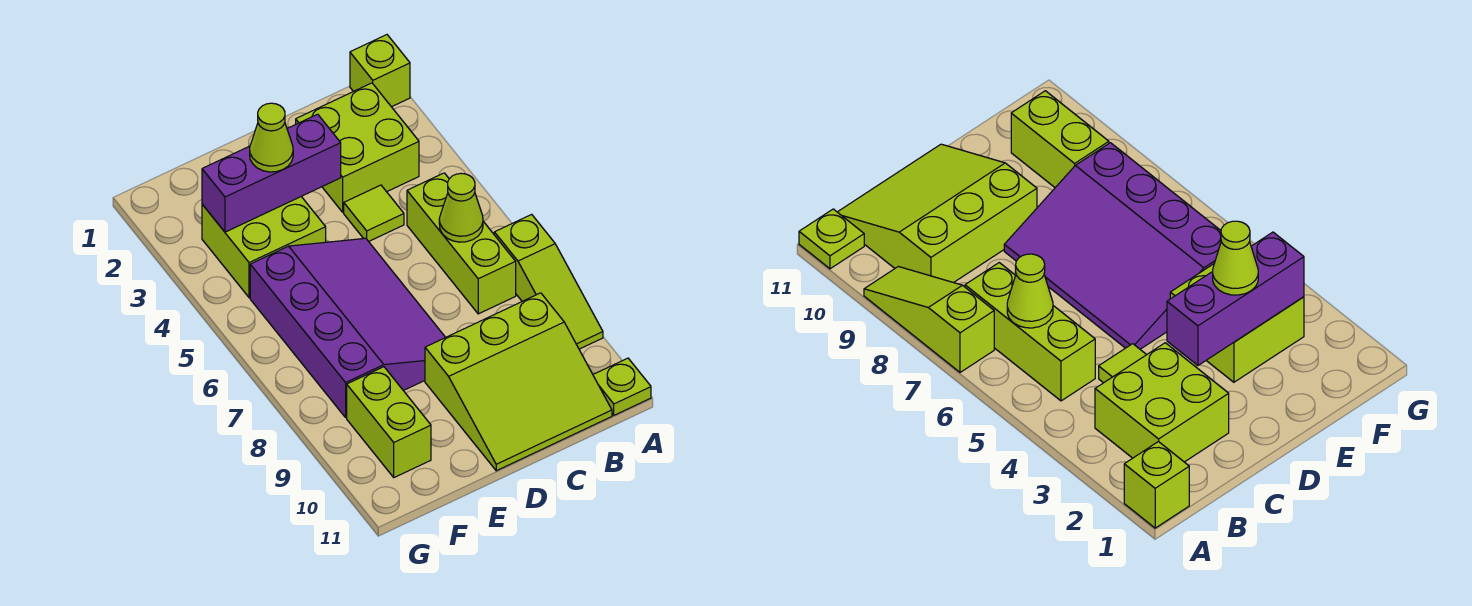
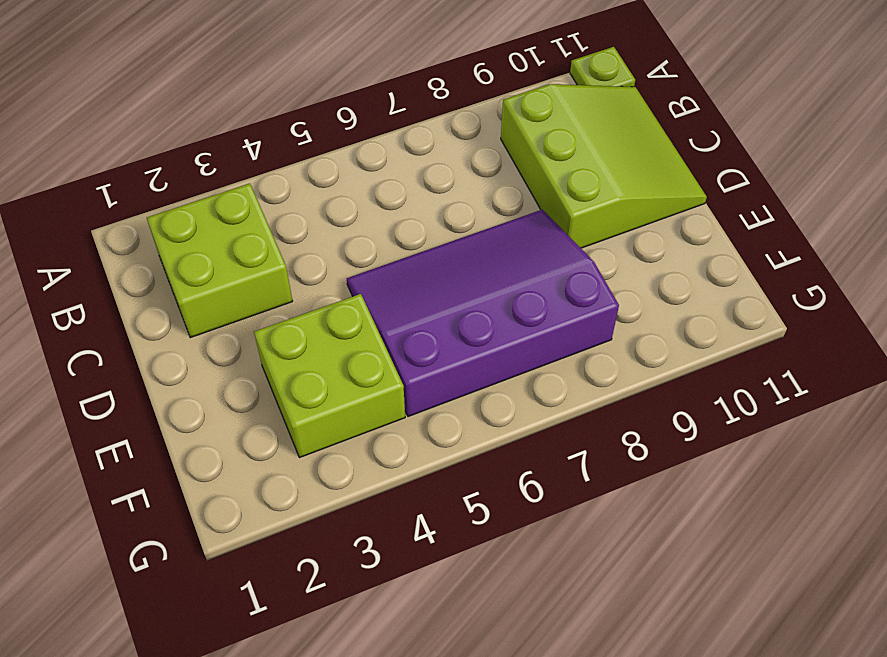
none -> lime brick A1 level 1
none -> lime slope A7:A9 level 1 top 7
none -> lime brick B5:B7 level 1

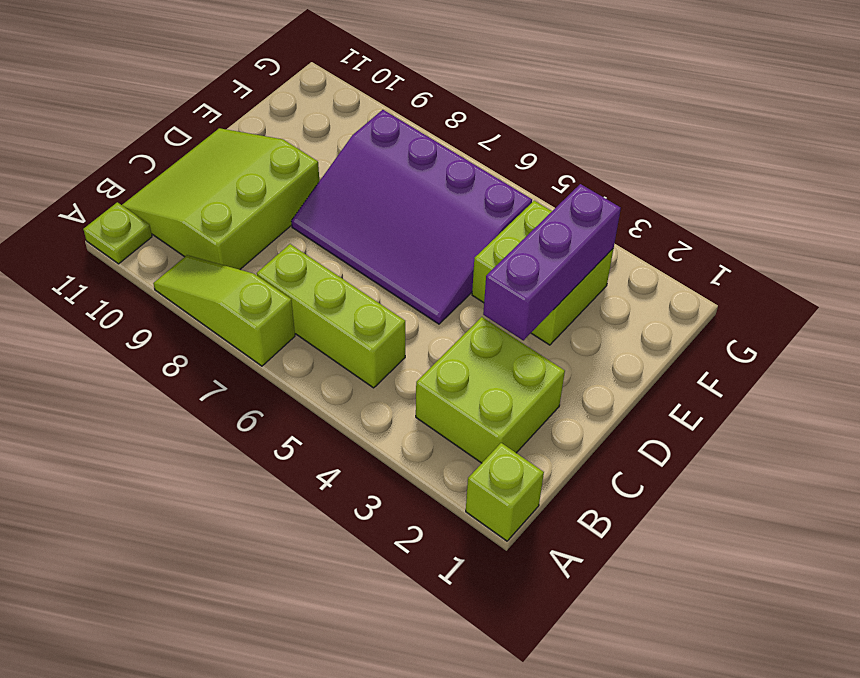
none -> lime tile C4 level 1
none -> lime brick F9:F10 level 1
none -> lime cone B6 level 2

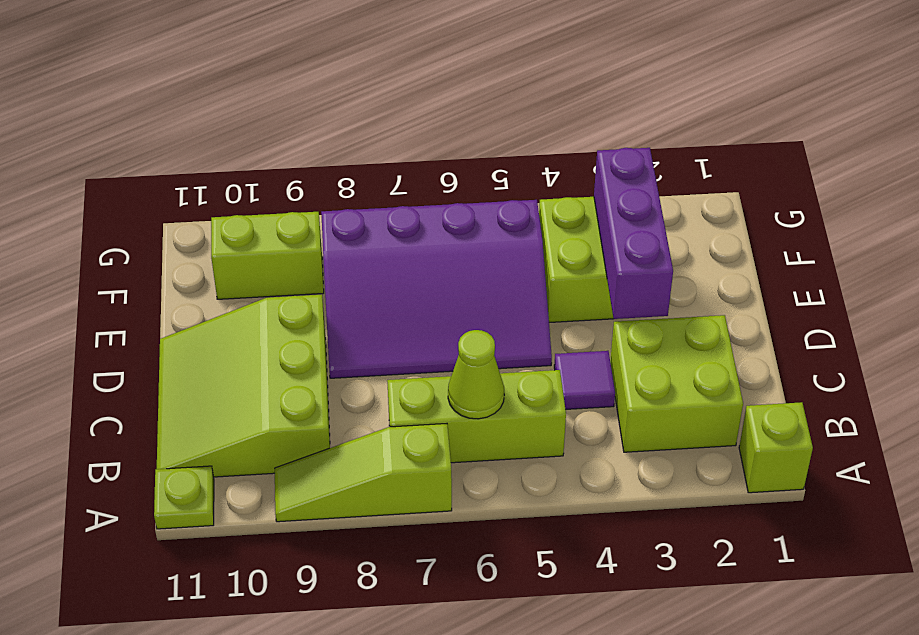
purple tile C4 level 1 -> lime tile C4 level 1
none -> lime cone E3 level 3

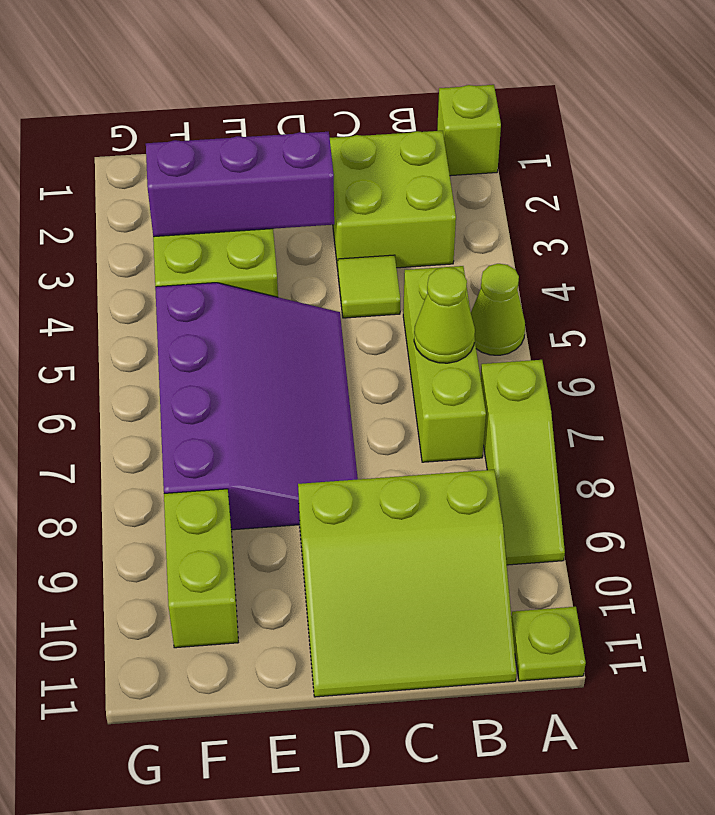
lime cone A5 level 1 -> lime cone E3 level 3

